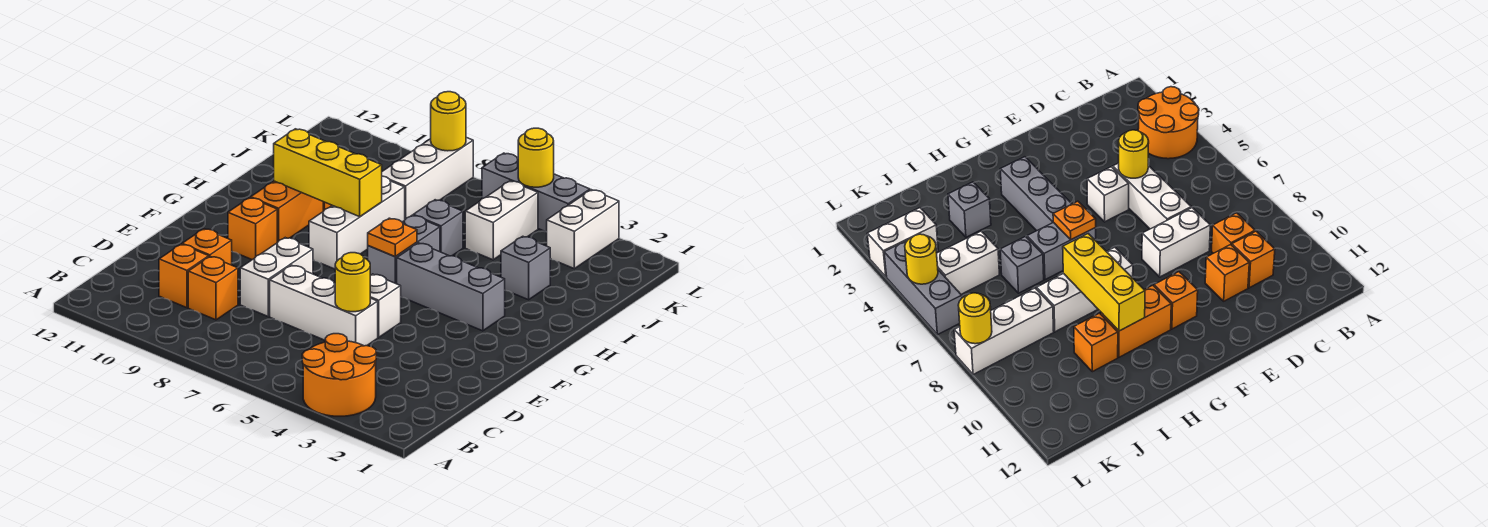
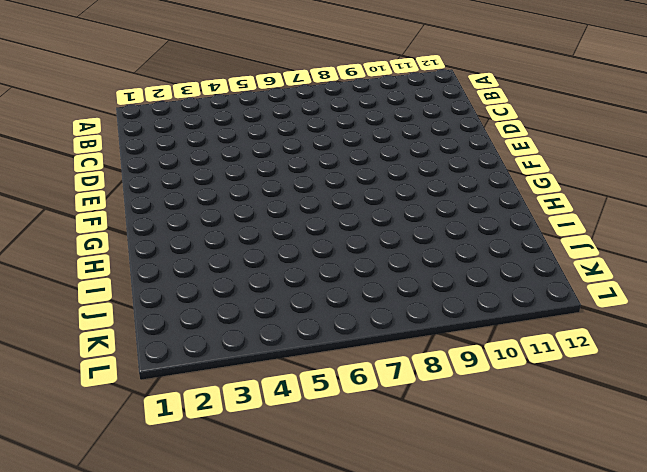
none -> orange round brick A3:B4 level 1
none -> orange brick C9 level 1
none -> orange brick C10 level 1

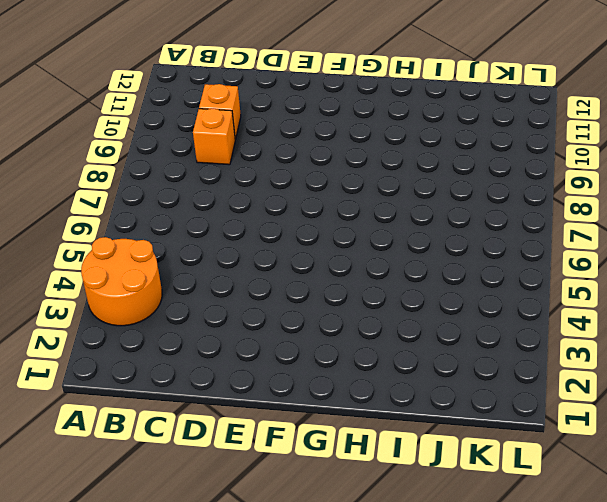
none -> white brick D5:D7 level 1
none -> white brick D8:E8 level 1
none -> orange brick D10 level 1

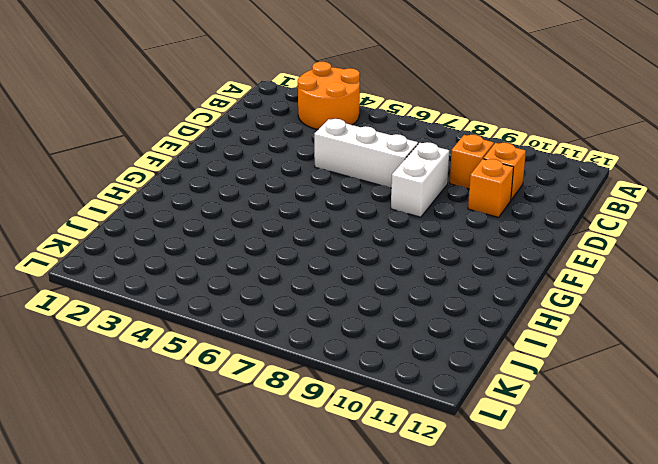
none -> white brick E5 level 1
none -> orange brick F10 level 1
none -> grey brick G3:G5 level 1

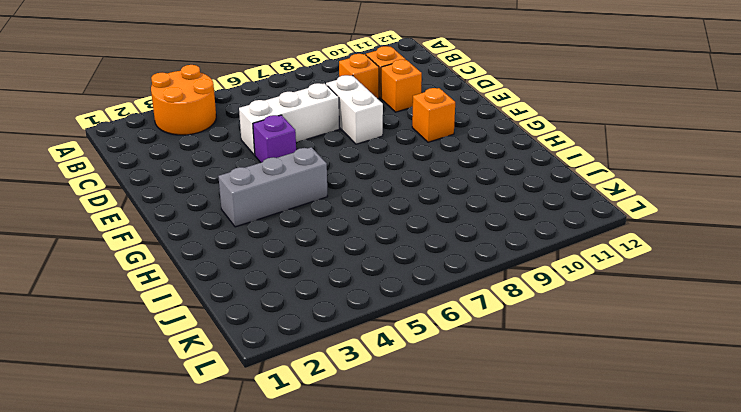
purple brick E5 level 1 -> white brick E5 level 1
none -> grey brick G6:H6 level 1
none -> white brick G8:I8 level 1
none -> orange brick G10:H10 level 1

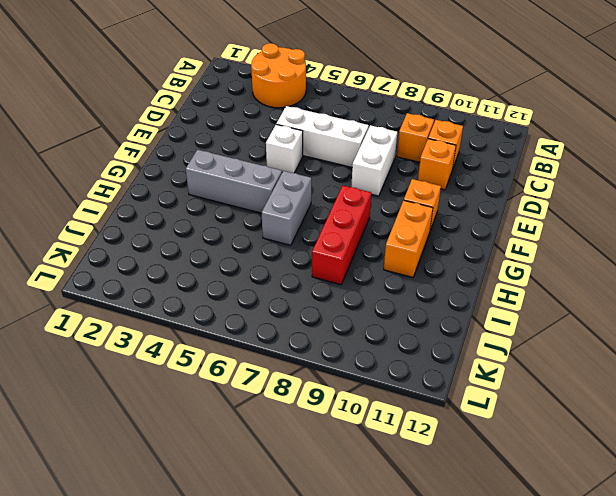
red brick G8:I8 level 1 -> white brick G8:I8 level 1
none -> grey brick I3 level 1
none -> grey brick I6 level 1
none -> orange brick I10 level 1

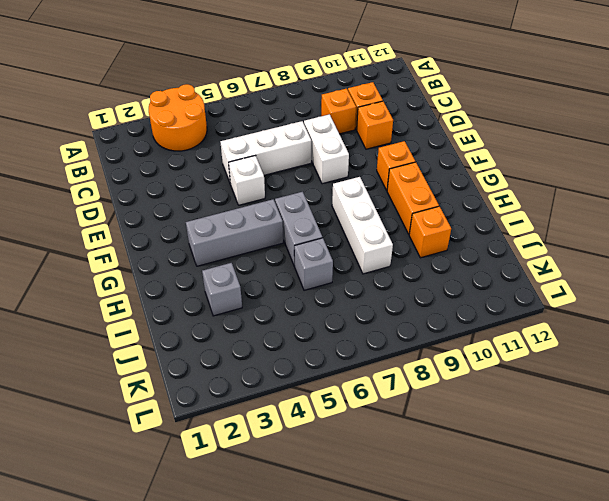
none -> white brick J5:K5 level 1
none -> white brick J8:L8 level 1
none -> white brick K3:L3 level 1

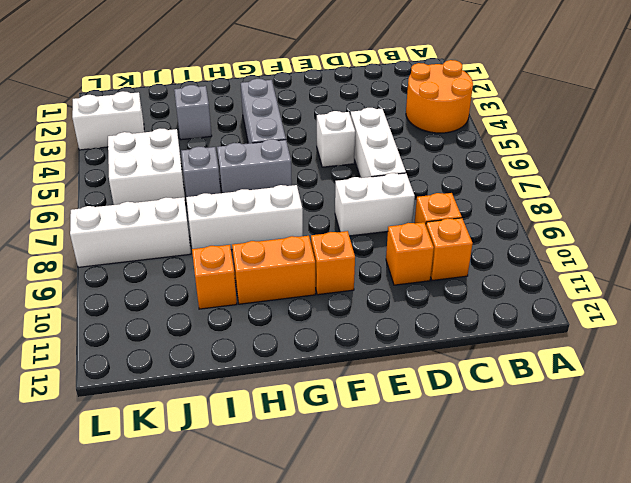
white brick J5:K6 level 1 -> white brick J5:K5 level 1
none -> grey brick L4:L6 level 1
none -> yellow round brick D5 level 2
none -> orange plate G6 level 2

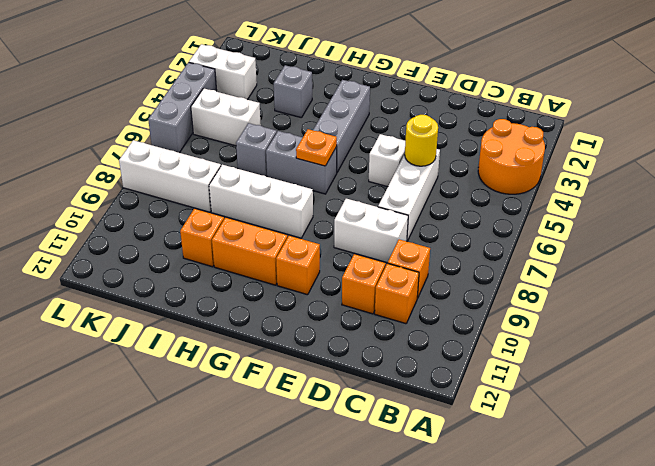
none -> yellow brick H8:H10 level 2
none -> yellow round brick L5 level 2
none -> yellow round brick L8 level 2

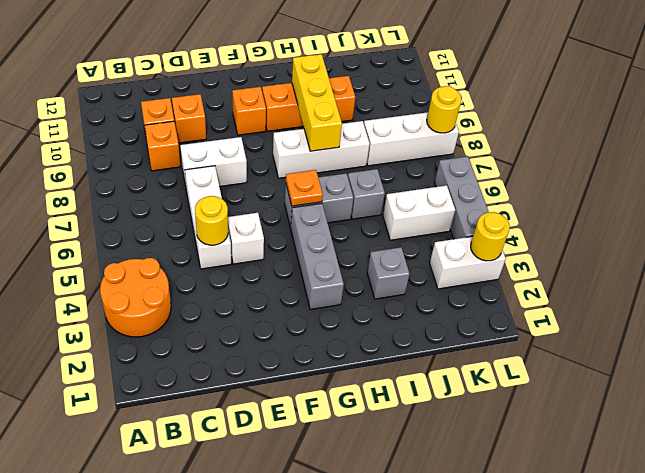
yellow round brick L3 level 2 -> yellow round brick L5 level 2

